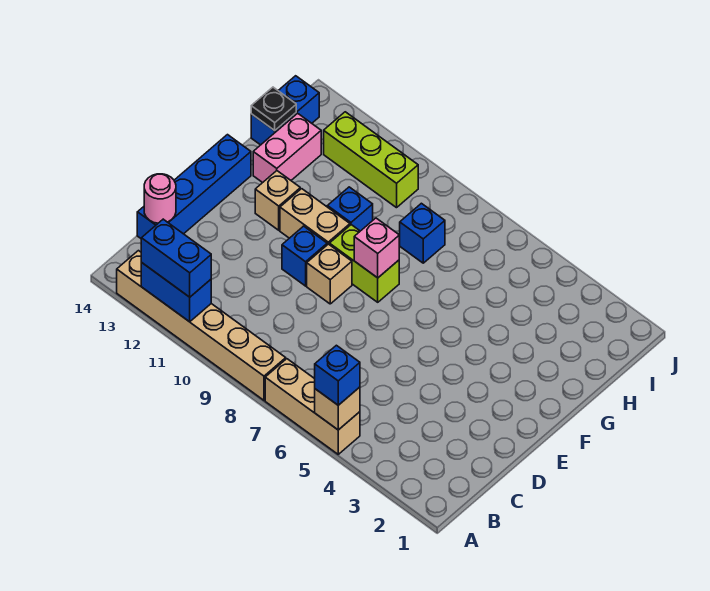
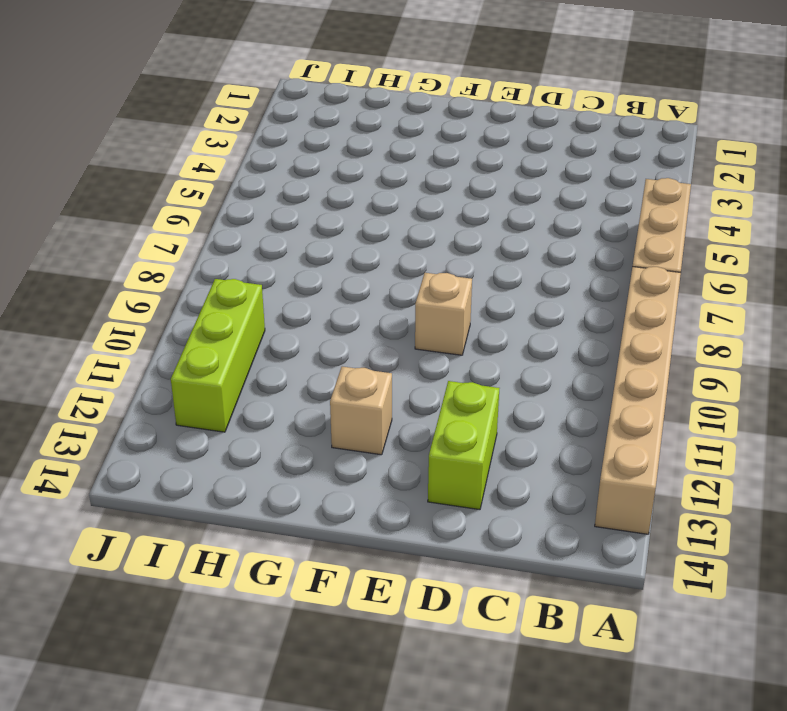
lime brick D12:D13 level 1 -> lime brick F8:F9 level 1
none -> blue brick C14:F14 level 1
none -> blue brick E10 level 1
none -> tan brick F10:F11 level 1

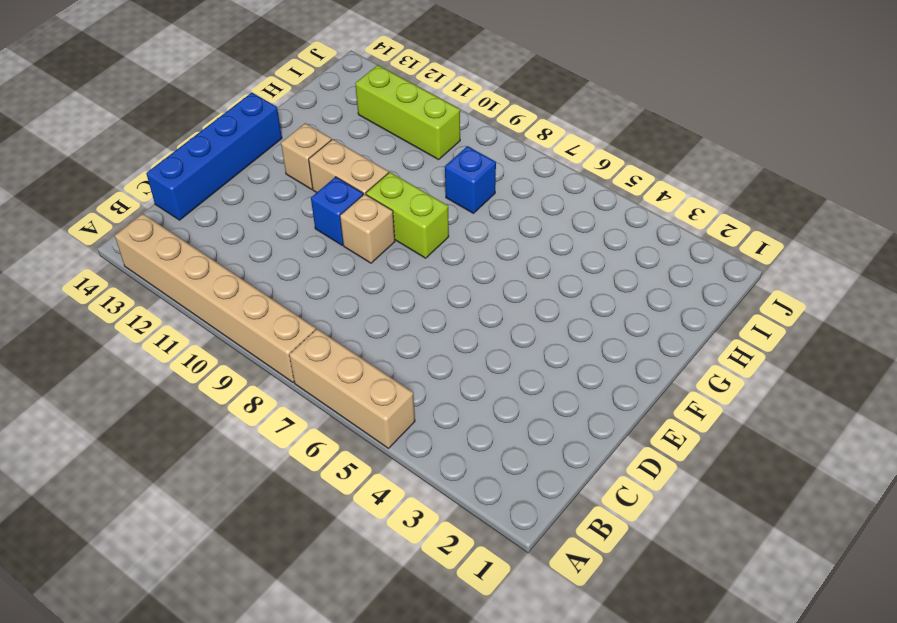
none -> blue brick G10 level 1
none -> pink brick G13:H13 level 1
none -> blue brick H14:I14 level 1

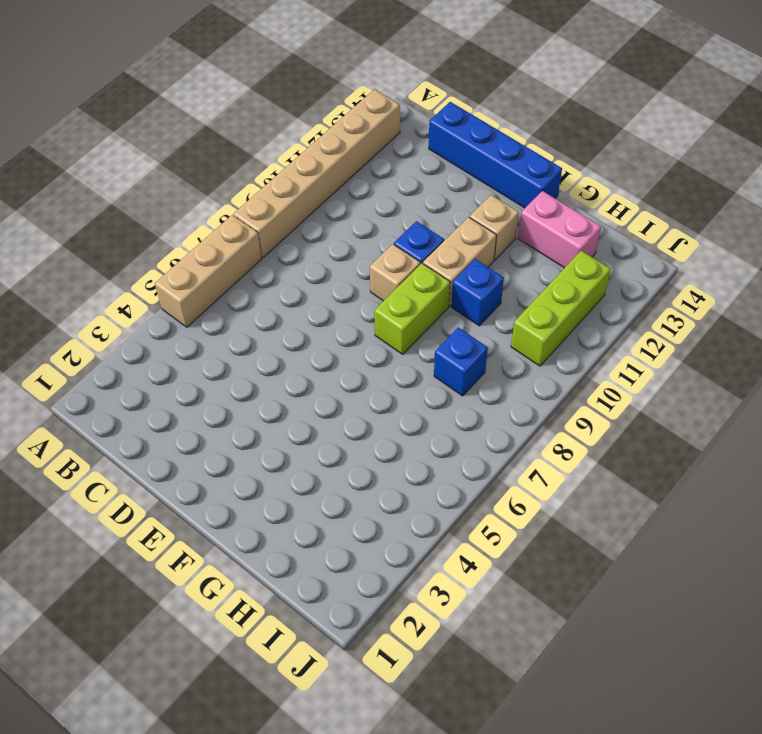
none -> blue brick H14:I14 level 1
none -> tan brick A5 level 2
none -> blue brick A11:A12 level 2

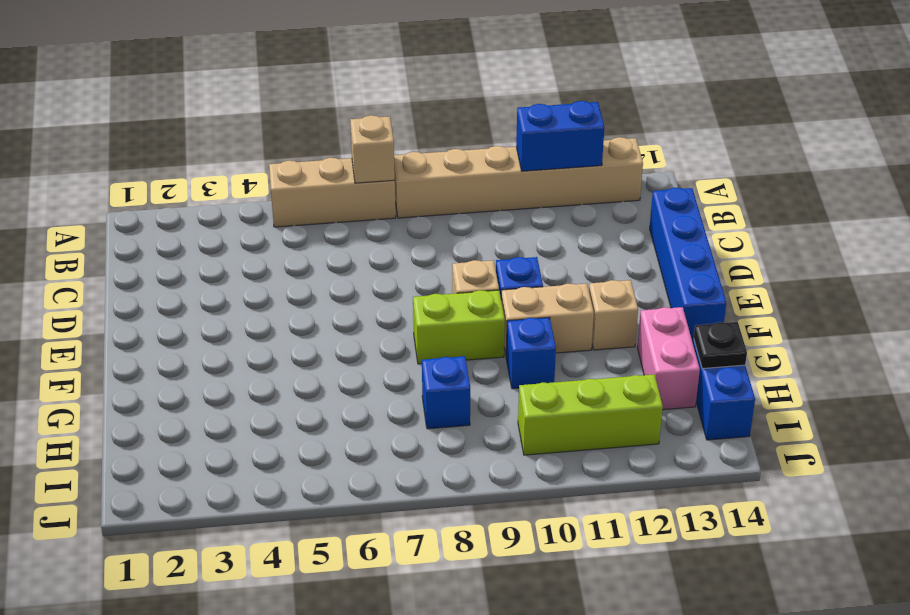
tan brick A7 level 2 -> tan brick A5 level 2
none -> pink round brick C14 level 2
none -> pink brick F8 level 2
none -> blue brick A5 level 3

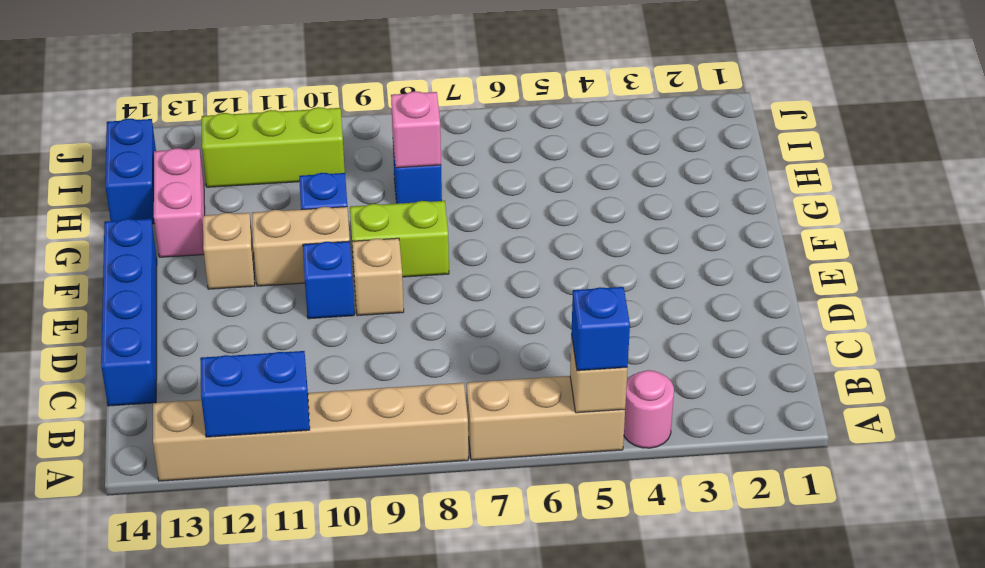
pink round brick A4 level 1 -> pink round brick C14 level 2
pink brick H8 level 2 -> pink brick F8 level 2
none -> black plate H14 level 2
none -> blue brick A11:A12 level 3

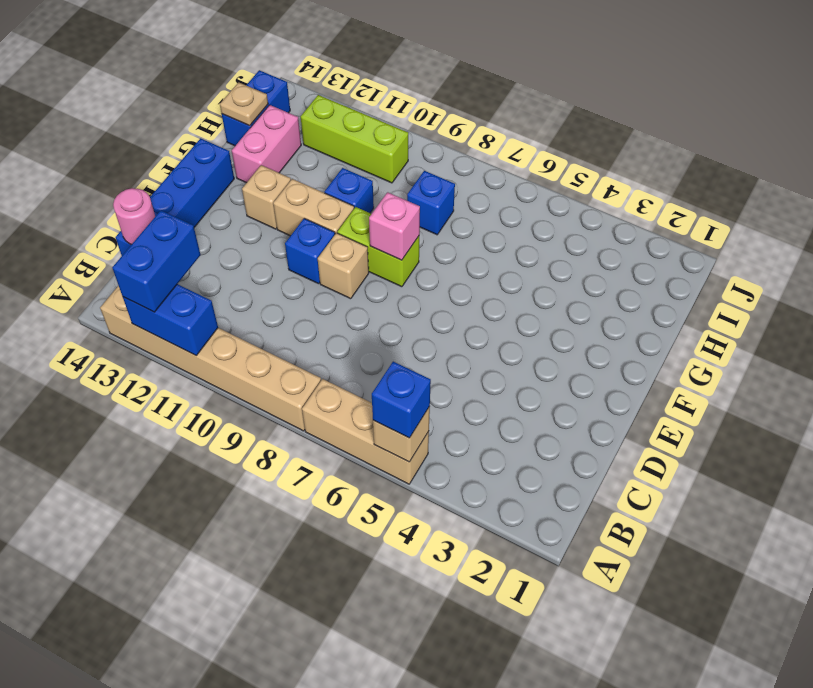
blue brick A12:B12 level 3 -> blue brick A11:A12 level 3
tan plate H14 level 2 -> black plate H14 level 2

